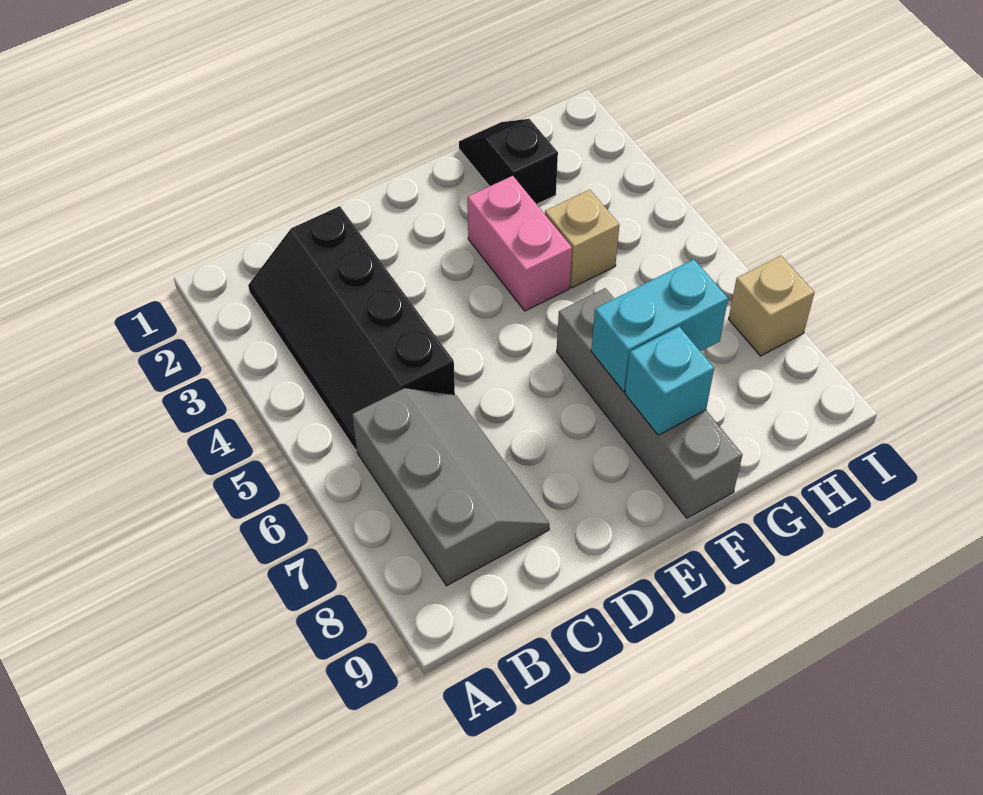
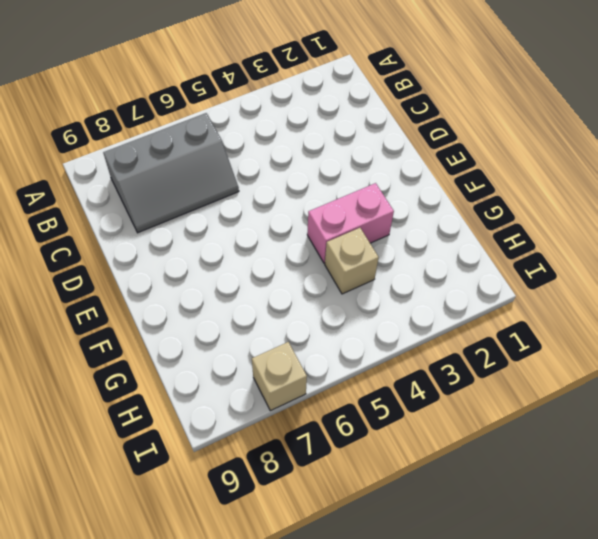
none -> black slope B2:C5 level 1 top C
none -> grey brick F6:F9 level 1

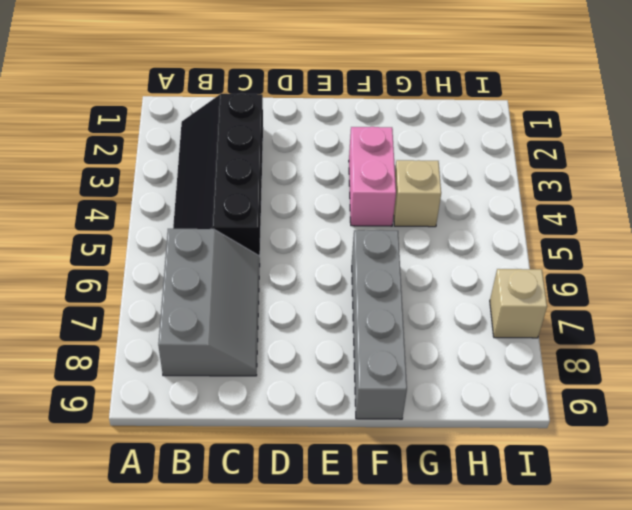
none -> black slope G1:G2 level 1 top 2
none -> cyan brick F7:G7 level 2

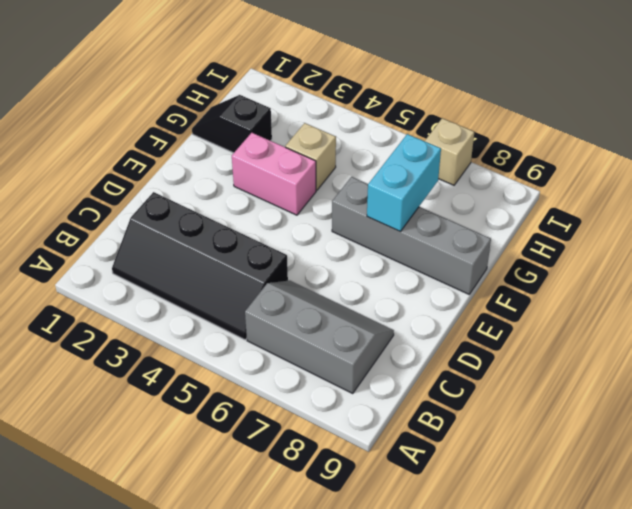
none -> cyan brick F8 level 2

